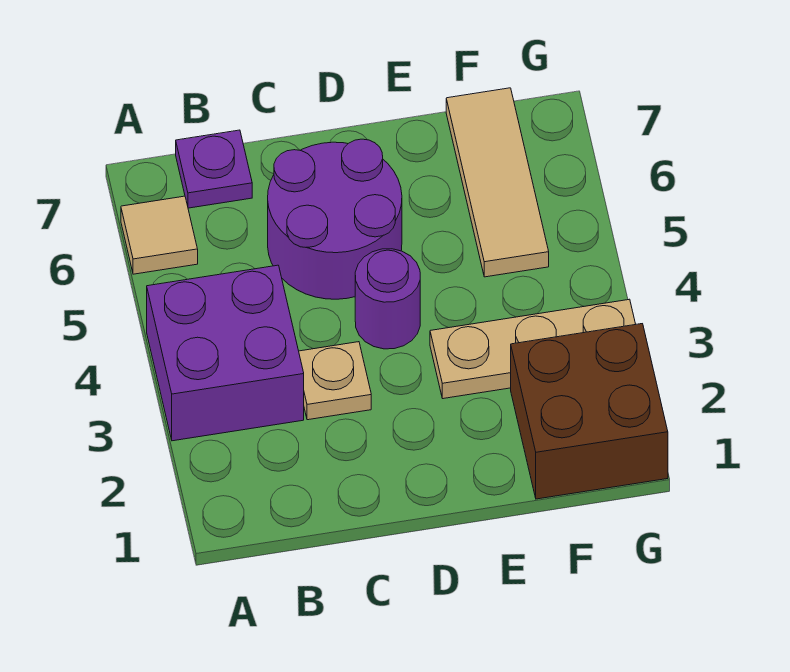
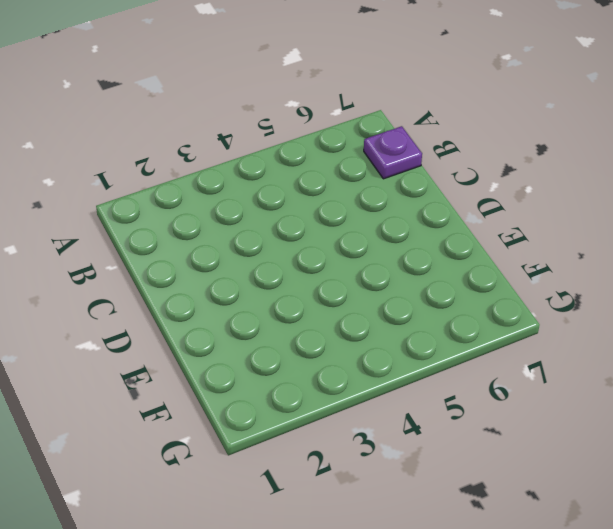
none -> purple brick A3:B4 level 1
none -> tan tile A6 level 1

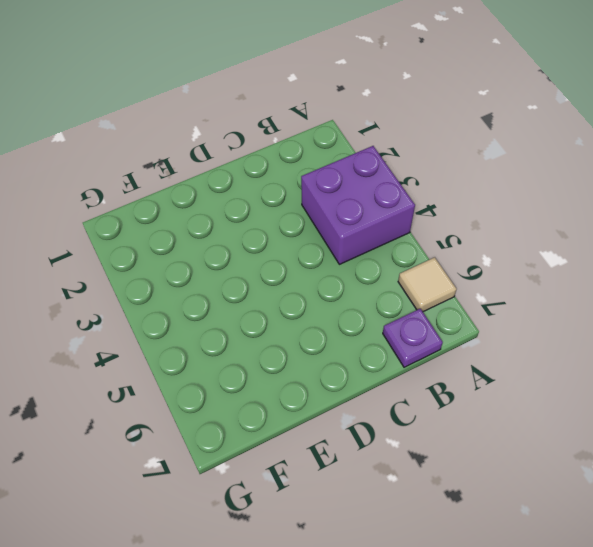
none -> tan plate C3 level 1
none -> purple round brick C5:D6 level 1

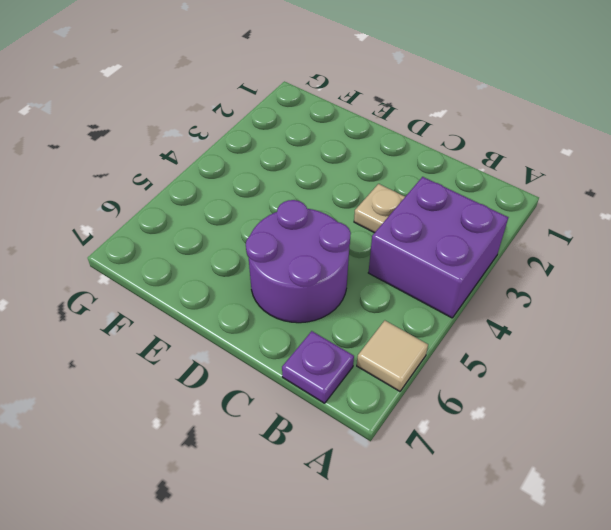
none -> purple round brick D4 level 1
none -> tan plate E3:G3 level 1

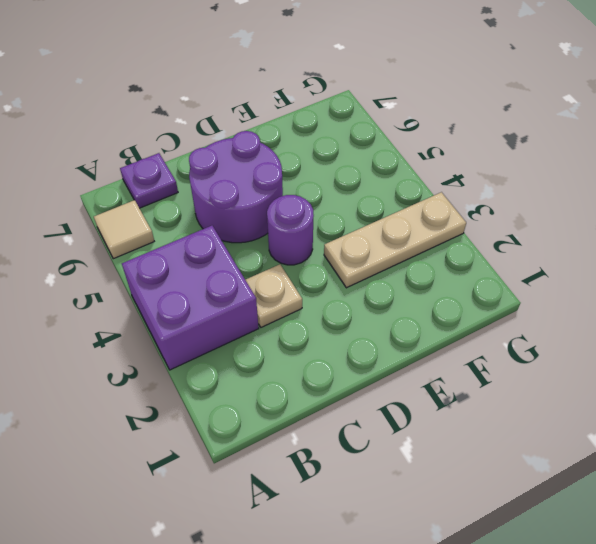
none -> brown brick F1:G2 level 1
none -> tan tile F5:F7 level 1

